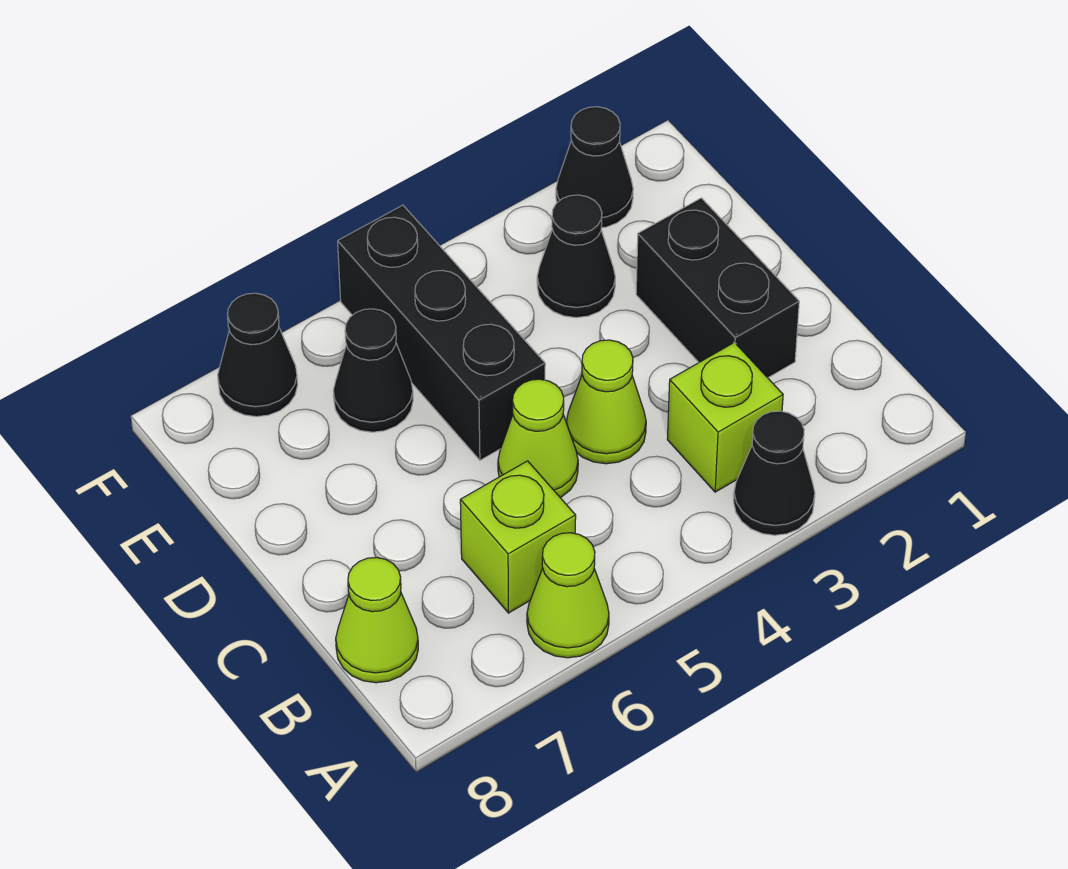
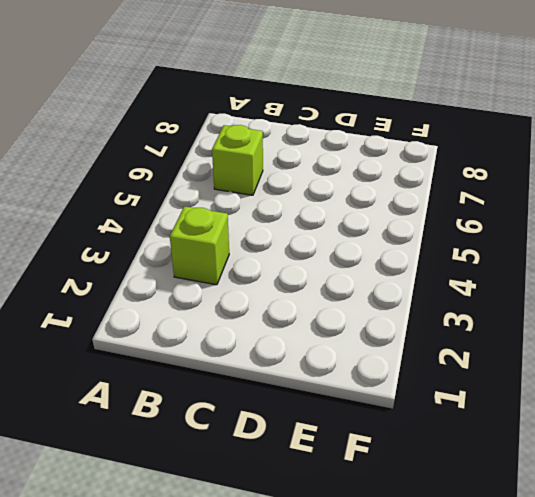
none -> black cone A3 level 1
none -> lime cone A6 level 1
none -> lime cone B8 level 1

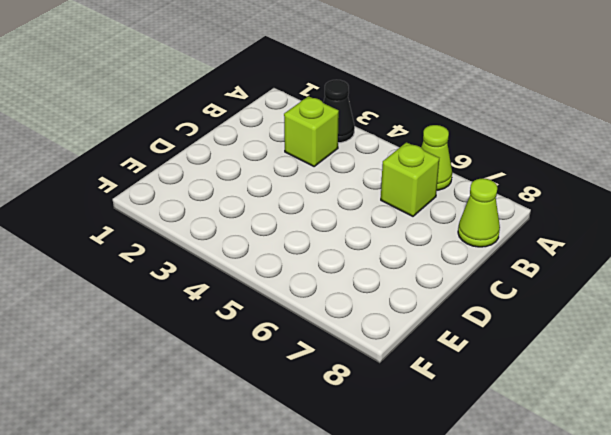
none -> black brick C2:D2 level 1
none -> lime cone C4 level 1
none -> lime cone C5 level 1

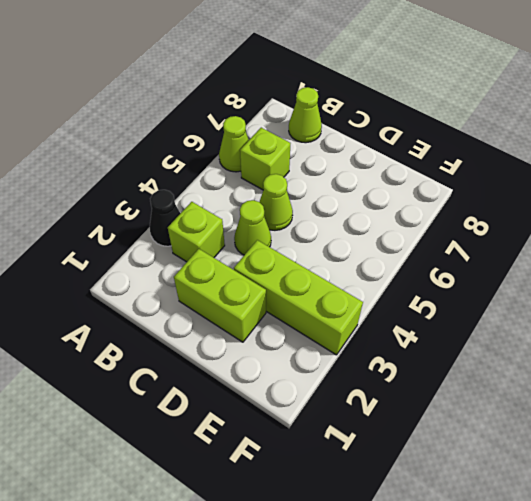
lime brick C2:D2 level 1 -> black brick C2:D2 level 1
lime brick D3:F3 level 1 -> black cone E3 level 1
none -> black brick D5:F5 level 1
none -> black cone E6 level 1
none -> black cone F2 level 1

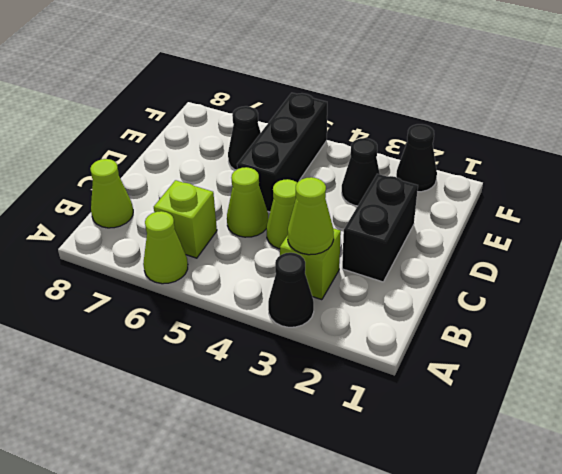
lime cone B3 level 2 -> none
none -> black cone F7 level 1

